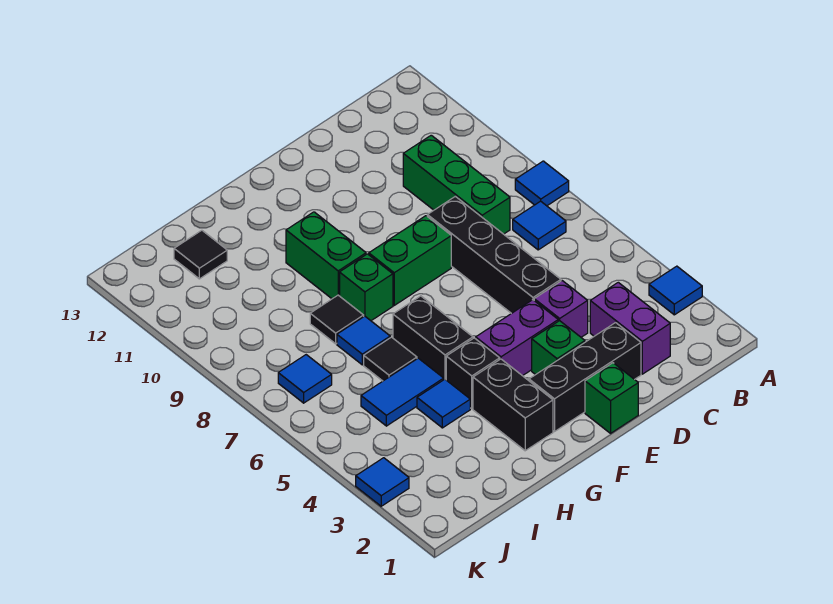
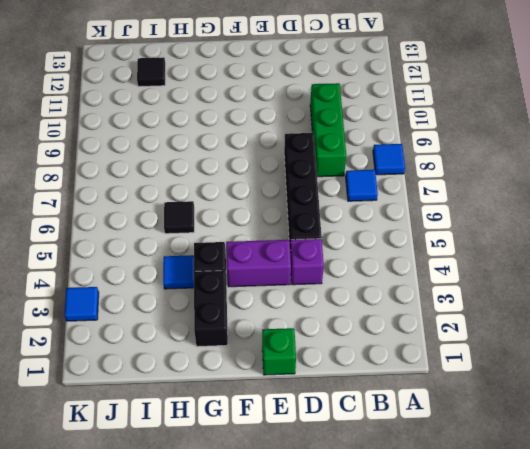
none -> blue tile A3 level 1
none -> purple brick C2:C3 level 1
none -> black brick D2:F2 level 1

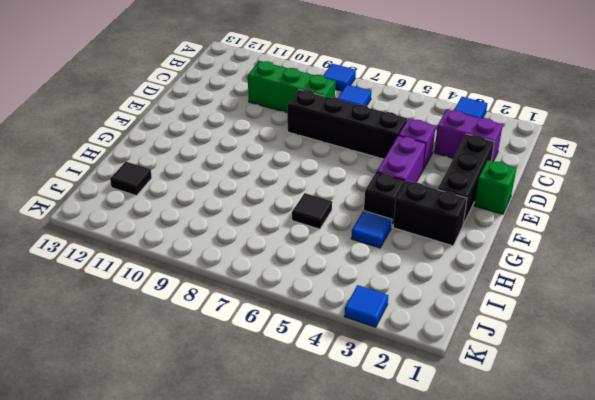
none -> green brick E3 level 1
none -> green brick E8:F8 level 1
none -> black brick G5:G6 level 1

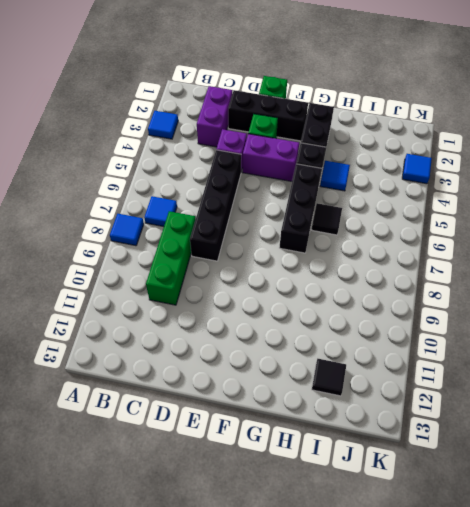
black brick G5:G7 level 1 -> black brick G5:G6 level 1
none -> green brick E8:F8 level 1
none -> green brick G8 level 1
none -> green brick G9:G10 level 1

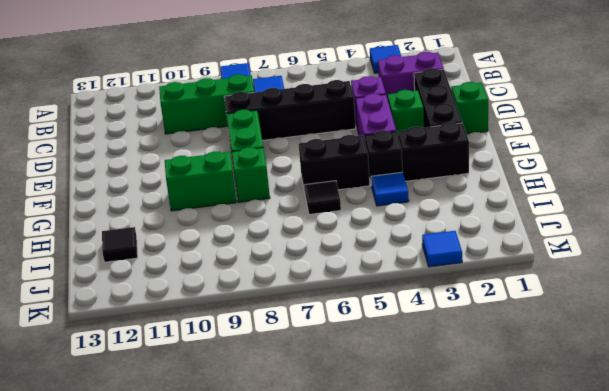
none -> blue tile H5:I5 level 1
none -> blue tile H7 level 1
none -> black tile H8 level 1

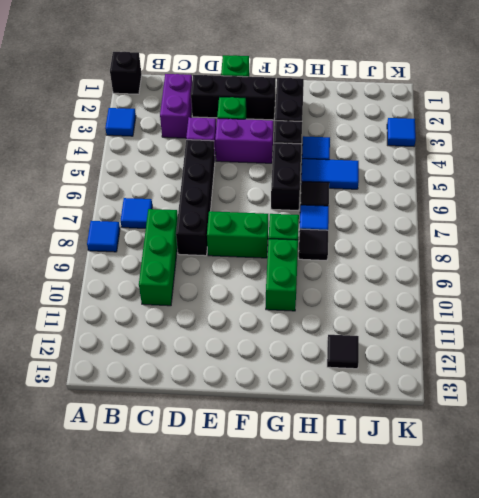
black brick A1 level 1 -> none
none -> blue tile J7 level 1

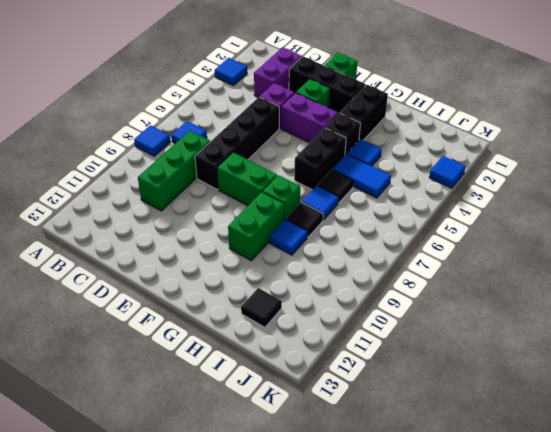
blue tile H9 level 1 -> blue tile J7 level 1

